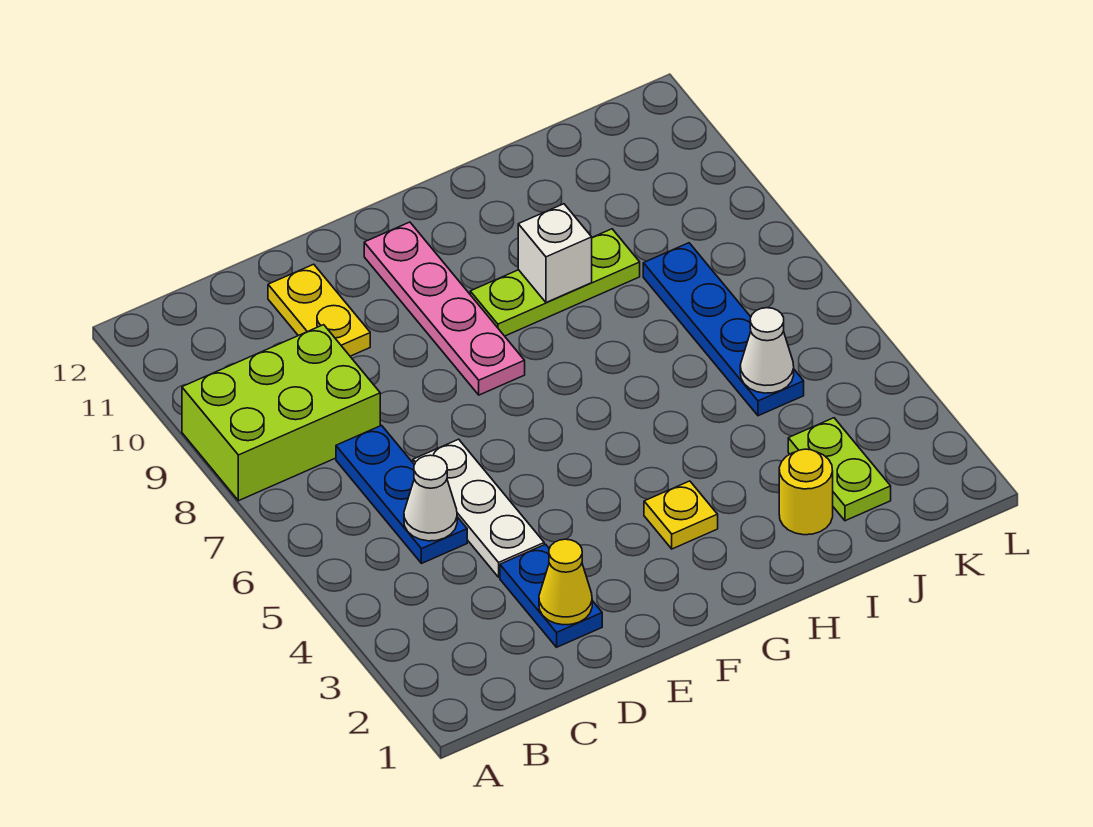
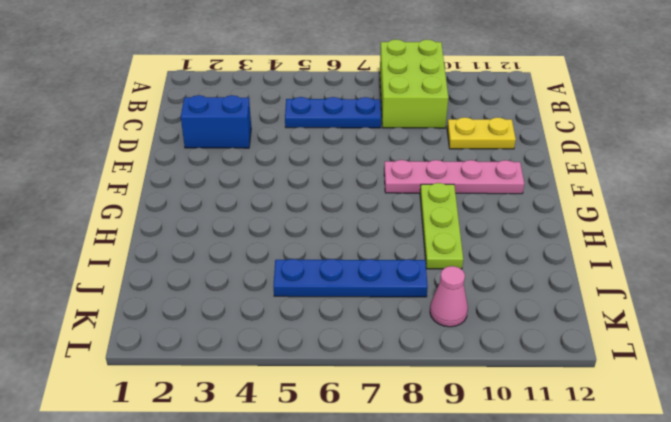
blue brick D2:D3 level 1 -> blue plate D2:D3 level 1
pink cone K9 level 1 -> none
none -> white plate D4:D6 level 1
none -> yellow plate G3 level 1
none -> yellow round brick I2 level 1

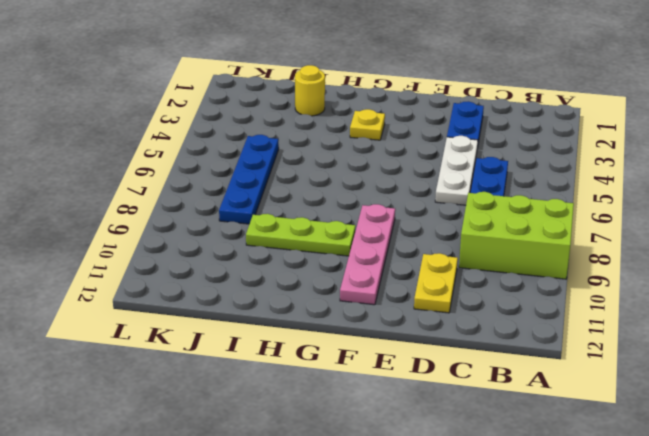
none -> lime plate J2:J3 level 1
none -> white cone C5 level 2
none -> yellow cone D2 level 2

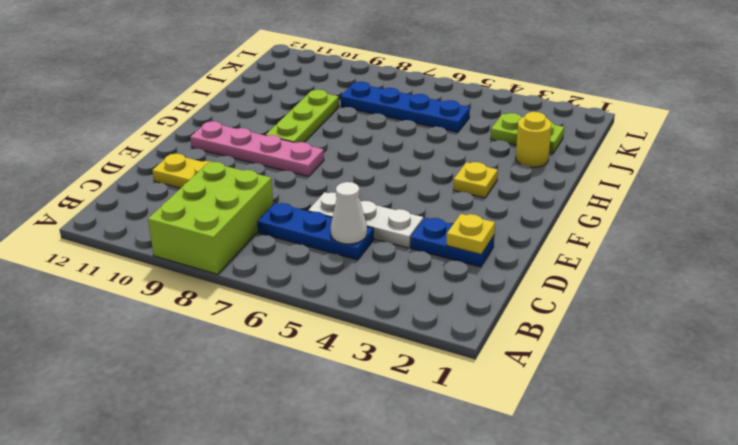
yellow plate D2 level 2 -> yellow cone D2 level 2
none -> white brick H9 level 2
none -> white cone J5 level 2

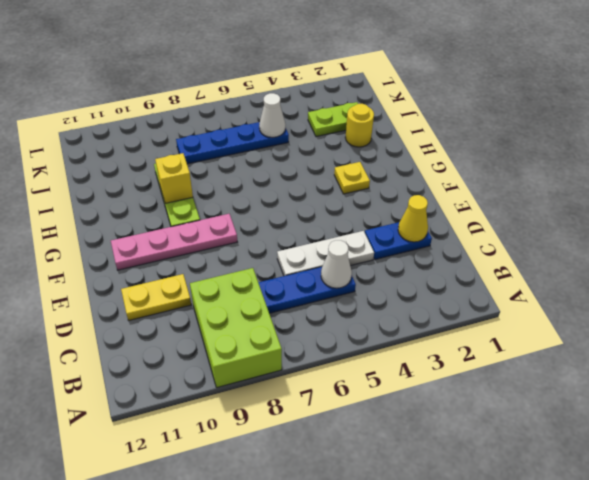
yellow brick H9 level 2 -> white brick H9 level 2

